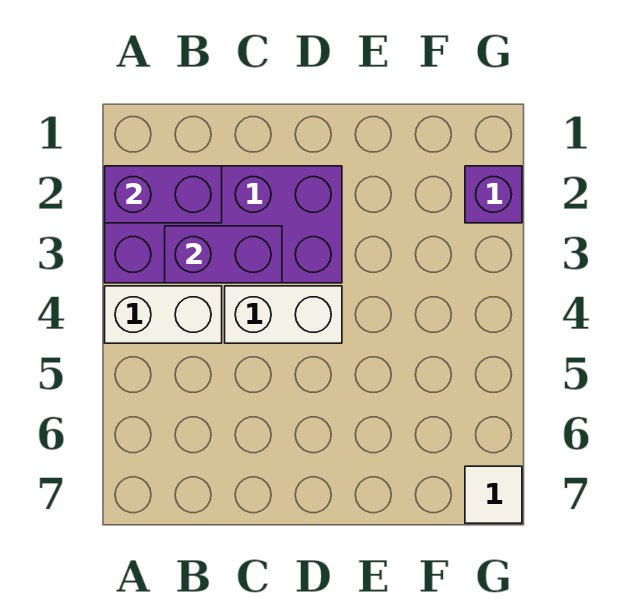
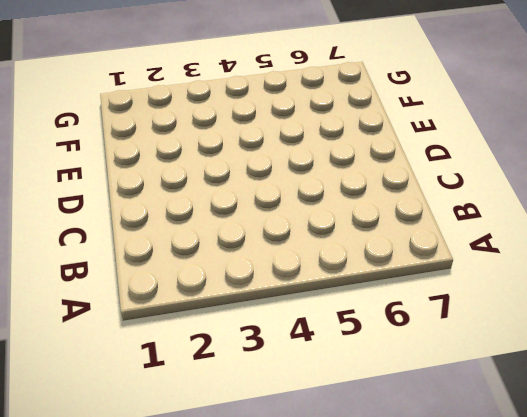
none -> purple brick A2:D3 level 1
none -> white brick A4:B4 level 1

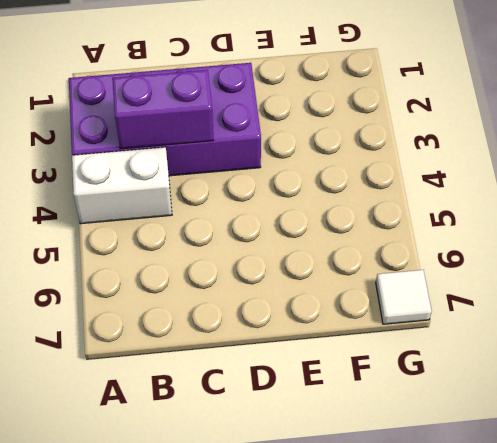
none -> white brick C4:D4 level 1
none -> purple brick G2 level 1

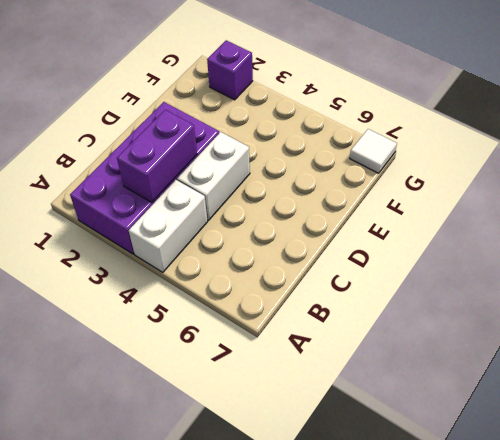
none -> purple brick A2:B2 level 2

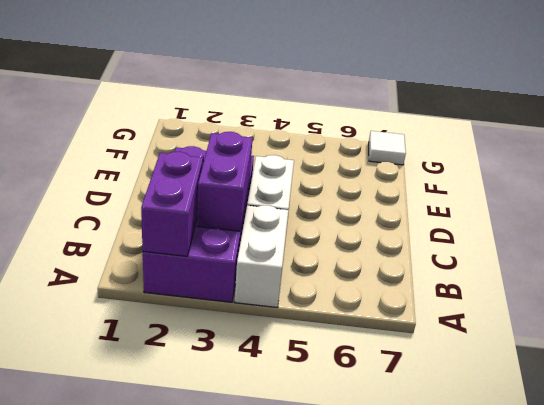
none -> purple brick G2 level 1

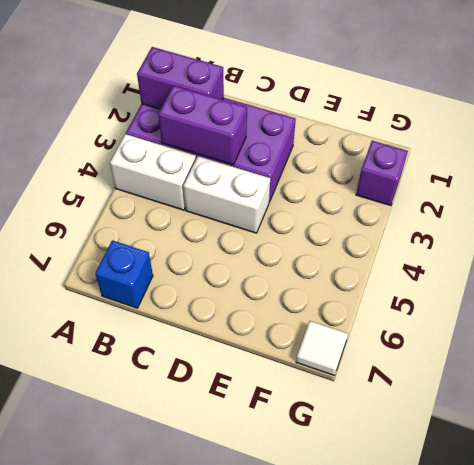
blue brick B7 level 1 -> none

